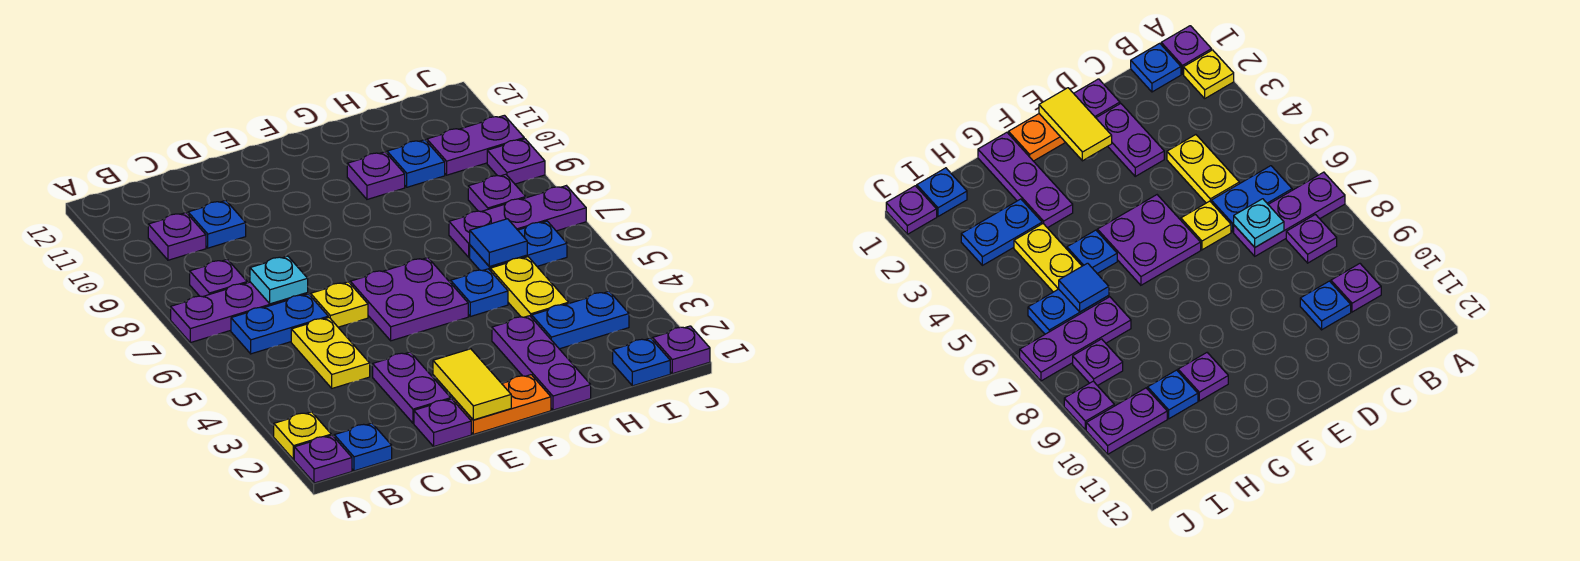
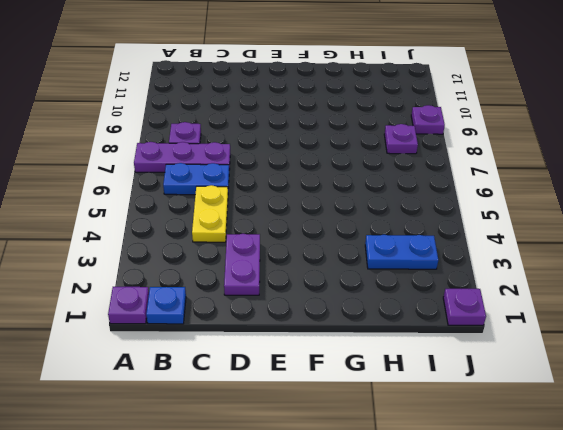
none -> yellow plate A2 level 1
none -> purple plate B10 level 1
none -> blue plate C10 level 1
none -> purple plate D1 level 1

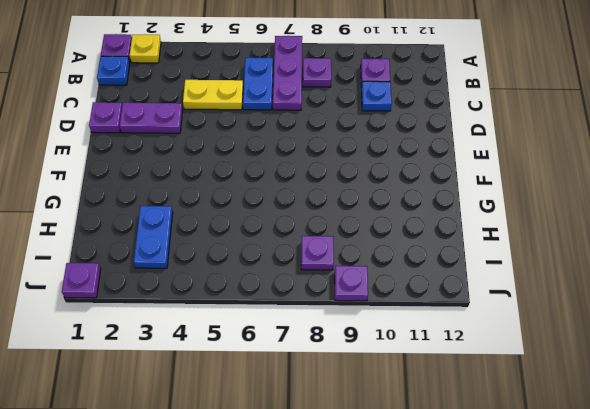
none -> yellow plate D6 level 1
none -> orange plate E1:F1 level 1
none -> purple plate E5:F6 level 1
none -> purple plate G1:G3 level 1

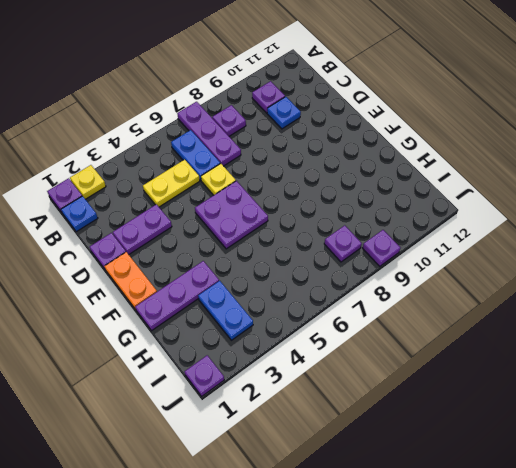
none -> blue plate G5 level 1
none -> purple plate G10 level 1
none -> yellow plate H4:H5 level 1
none -> blue plate H6:I6 level 1

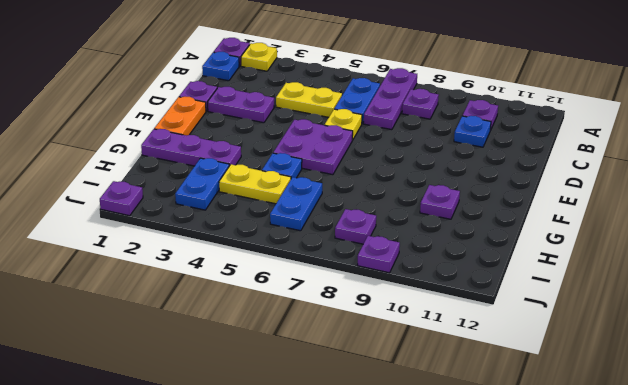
none -> purple plate H7:J7 level 1
none -> blue plate H10 level 1
none -> blue plate I1 level 1
none -> purple plate I10:J10 level 1

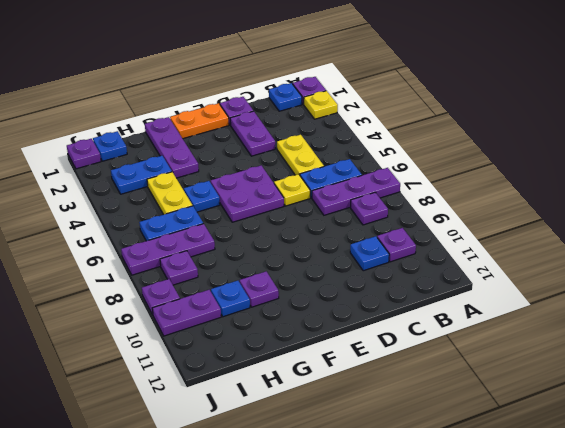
none -> cyan plate C7 level 2
none -> yellow tile E1:E2 level 2
none -> blue tile H6 level 2

